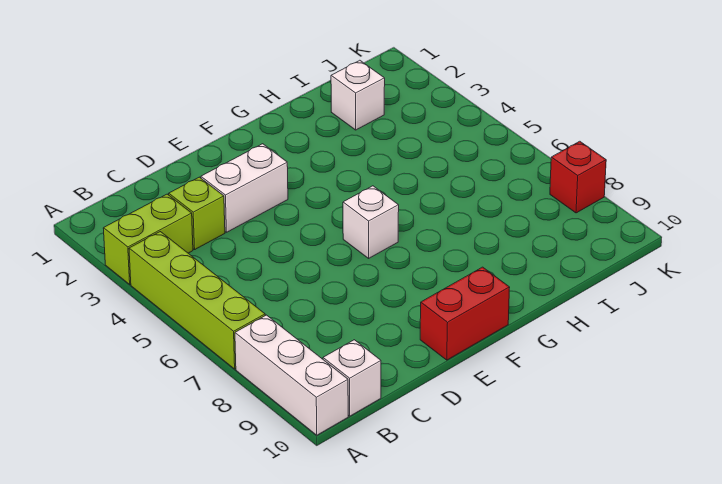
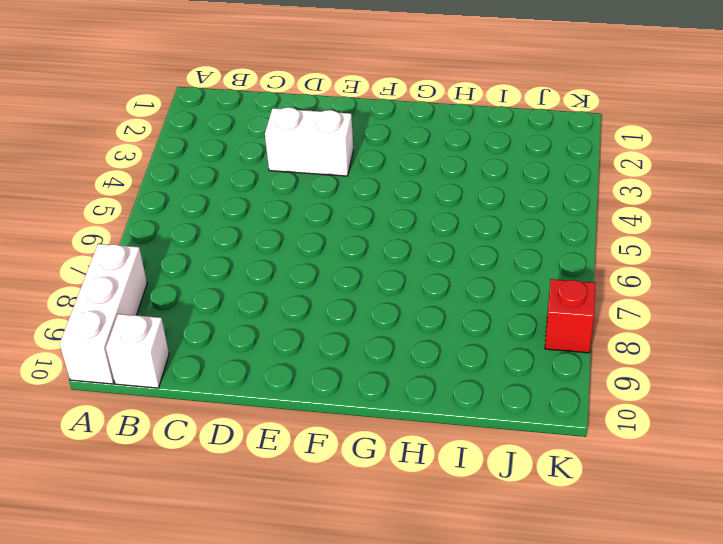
none -> lime brick A3:B3 level 1
none -> lime brick A4:A7 level 1

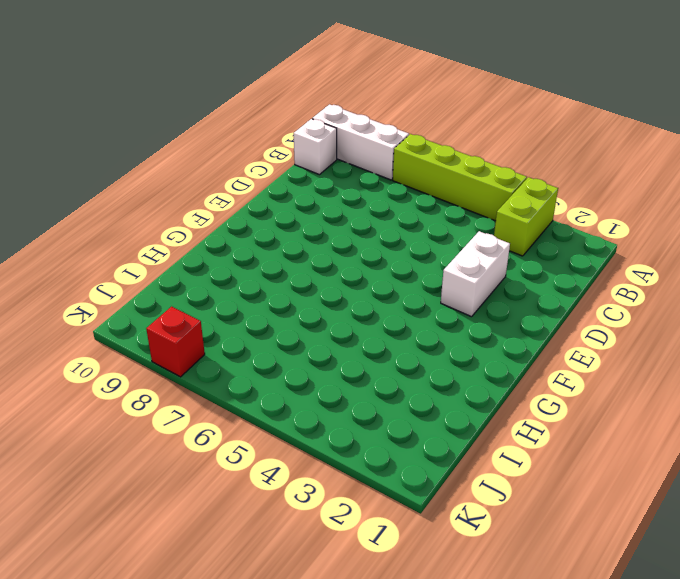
none -> lime brick C3 level 1
none -> red brick E10:F10 level 1

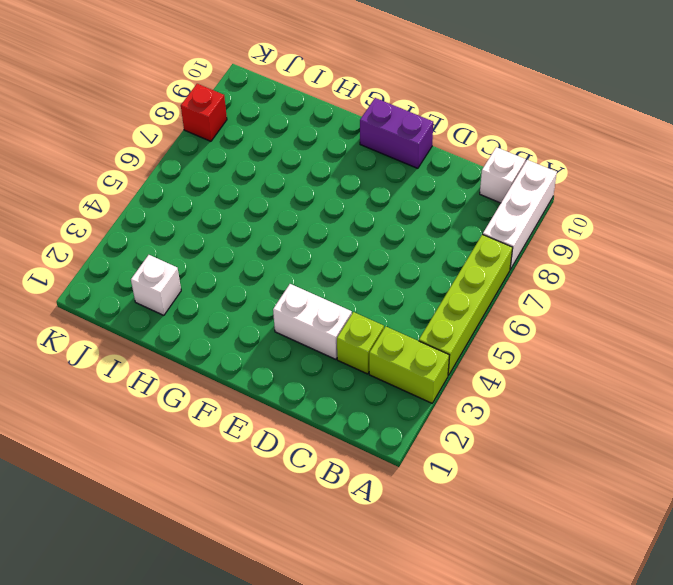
purple brick E10:F10 level 1 -> red brick E10:F10 level 1
none -> white brick F6 level 1

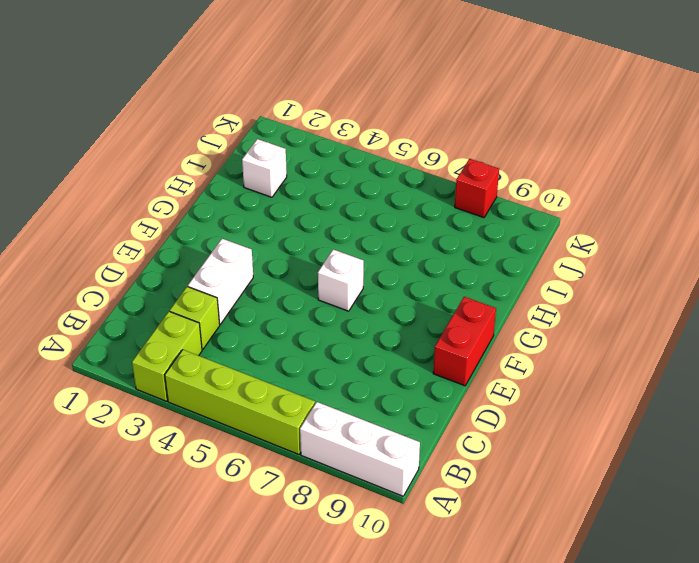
none -> white brick B10 level 1

